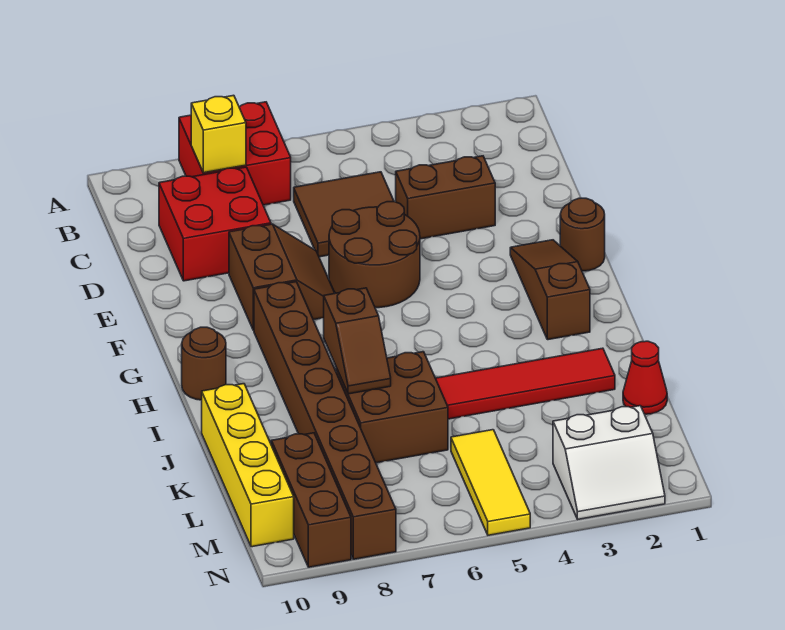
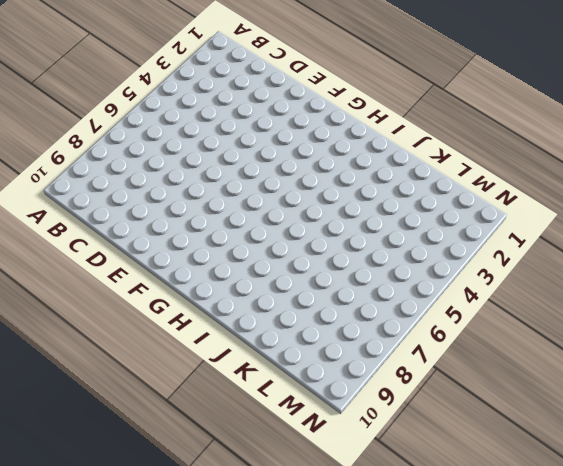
none -> red brick A7:B8 level 1
none -> brown tile C5:D6 level 1
none -> red brick C8:D9 level 1

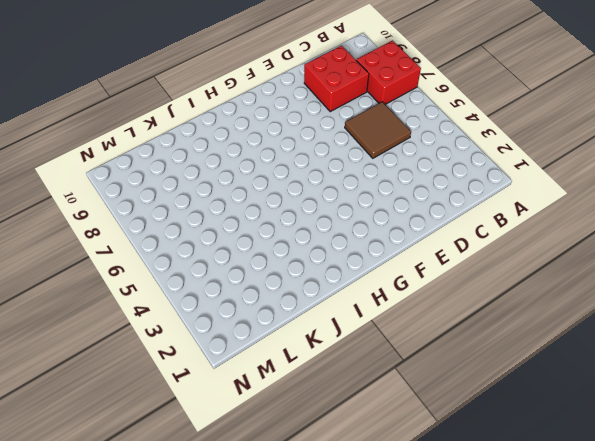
none -> brown brick D3:D4 level 1
none -> brown round brick E5:F6 level 1
none -> brown slope E7:F8 level 1 top 8

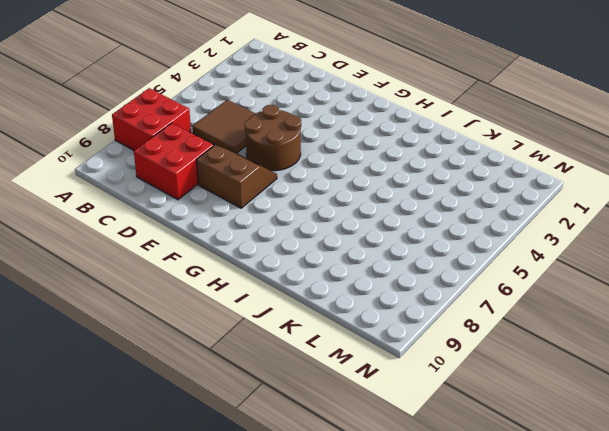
none -> brown brick D3:D4 level 1
none -> brown round brick F1 level 1
none -> brown slope F2:H2 level 1 top H

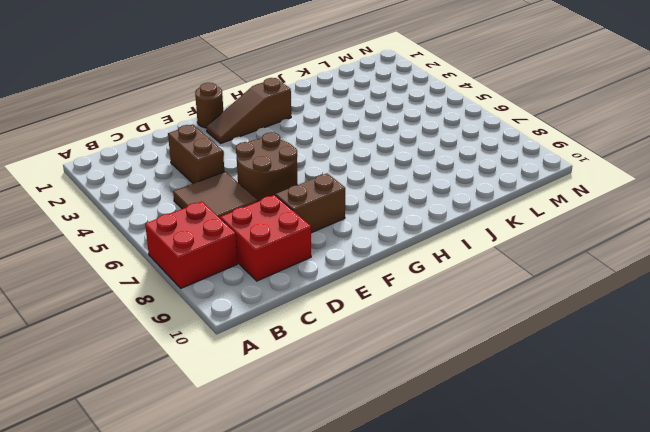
none -> brown brick G8:N8 level 1
none -> brown round brick H10 level 1
none -> red tile J2:J5 level 1

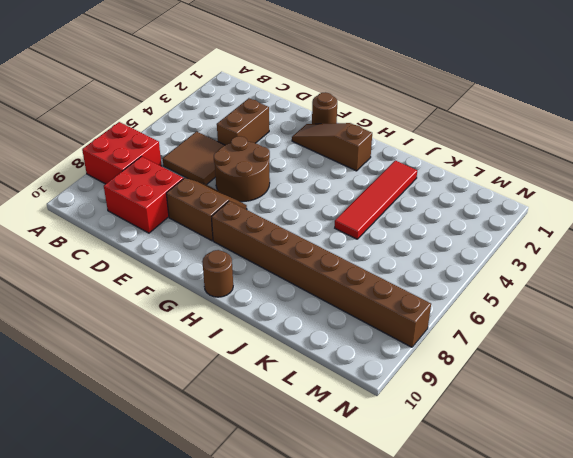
none -> brown brick J6:K7 level 1
none -> yellow brick J10:M10 level 1
none -> red cone K1 level 1

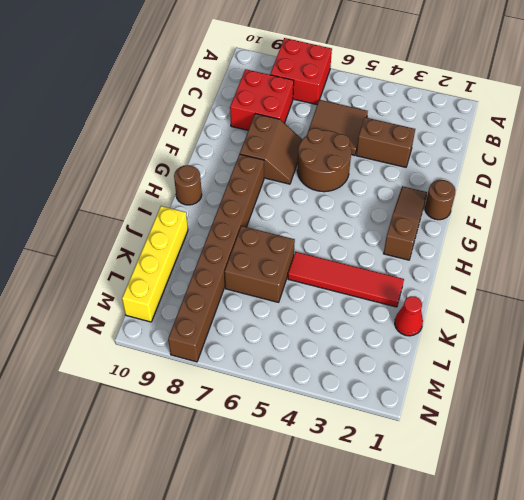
none -> yellow tile L5:N5 level 1
none -> brown brick L9:N9 level 1
none -> white slope M2:N3 level 1 top M

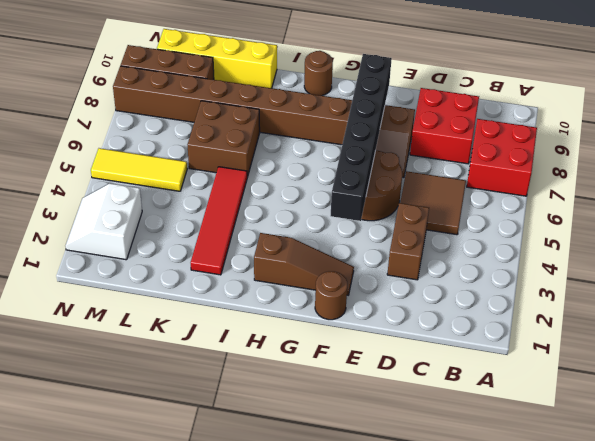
black brick F4:F9 level 2 -> none
none -> red cone K1 level 1
none -> yellow brick B8 level 2
none -> brown slope I7:J7 level 2 top I

